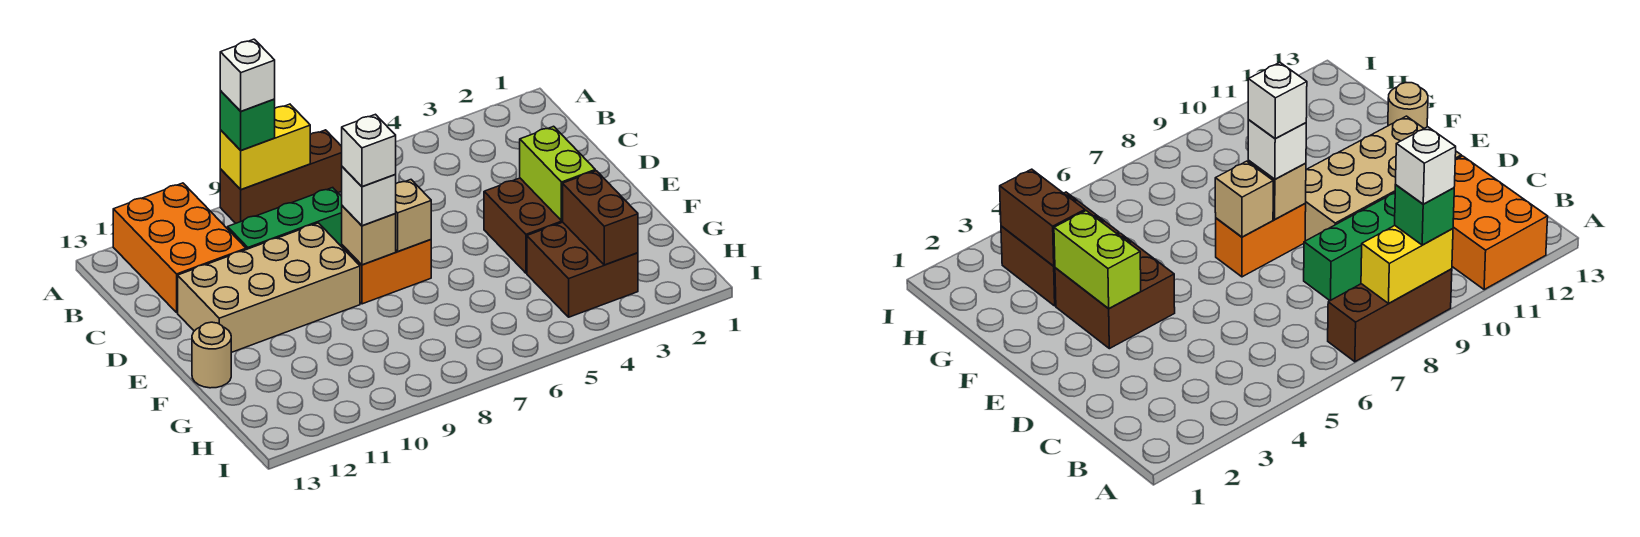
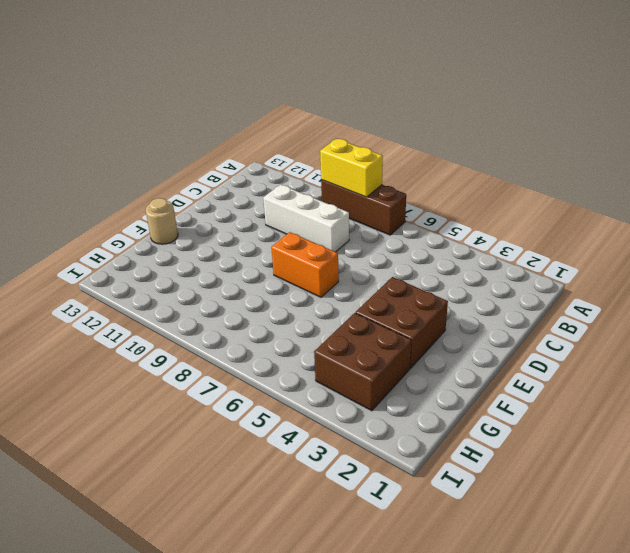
white brick C8:C10 level 1 -> green brick C8:C10 level 1
none -> orange brick A11:C12 level 1
none -> tan brick D9:E12 level 1
none -> lime brick E3:F3 level 2

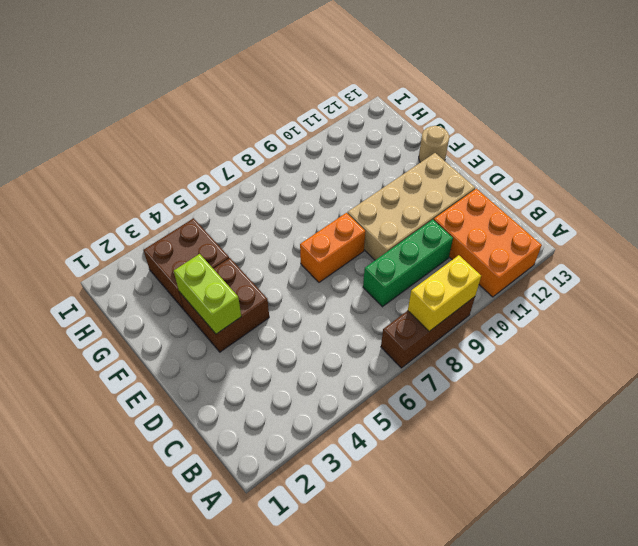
none -> tan brick E7 level 2
none -> tan brick E8 level 2
none -> brown brick G3:H3 level 2

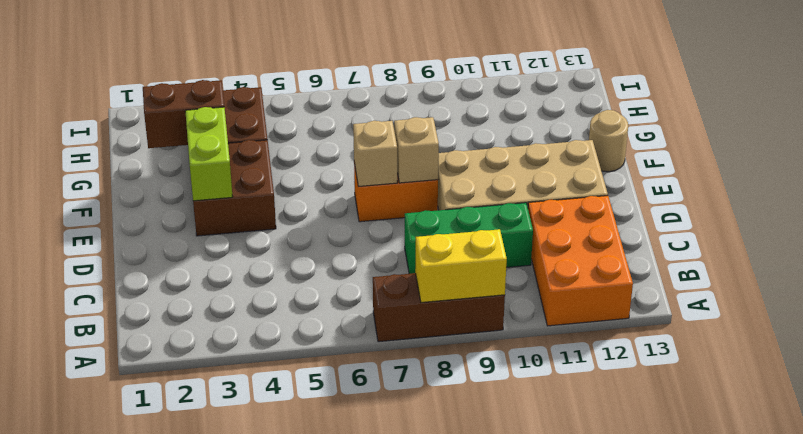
brown brick G2:G3 level 2 -> brown brick G3:H3 level 2
none -> green brick A9 level 3
none -> white brick E8 level 3
none -> white brick A9 level 4

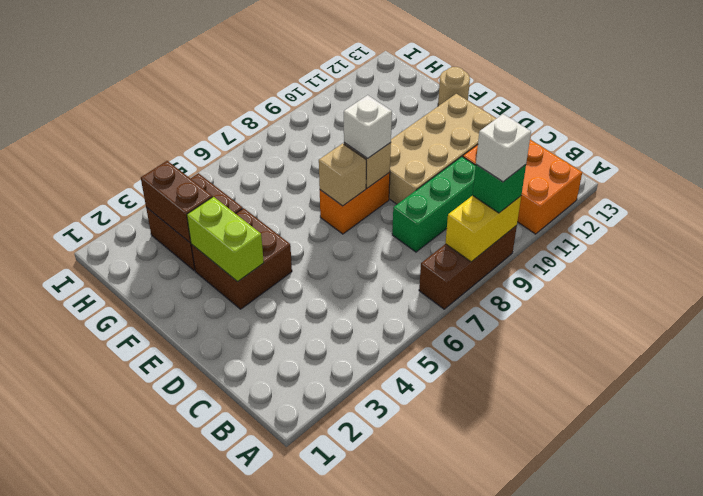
none -> white brick E8 level 4

